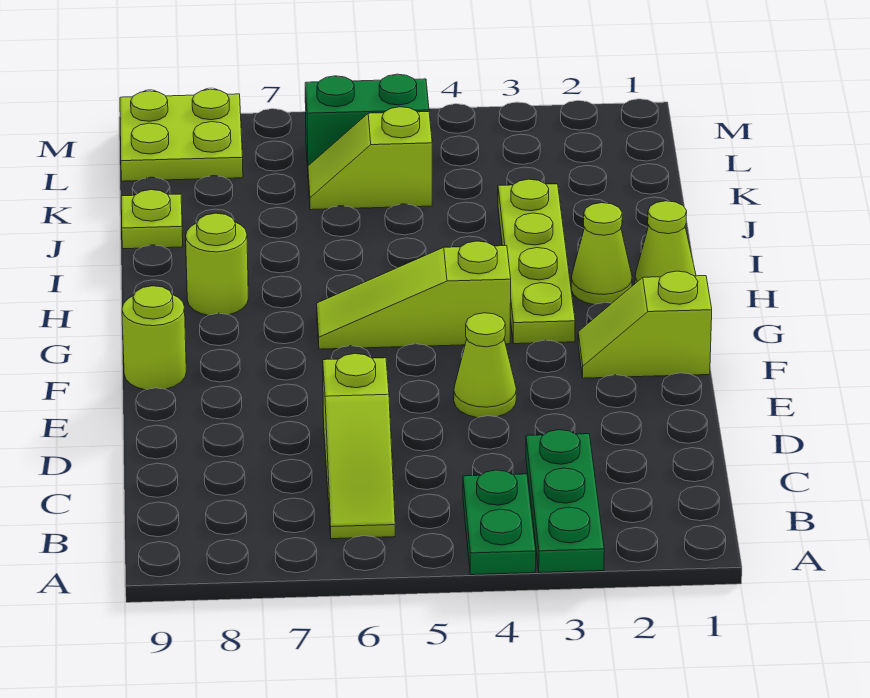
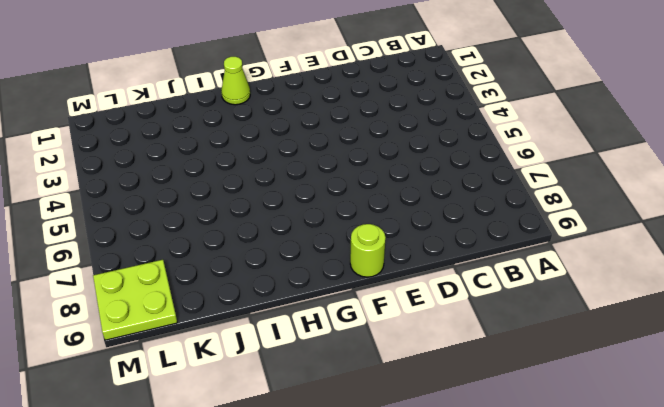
none -> green plate A3:C3 level 1
none -> green plate A4:B4 level 1
none -> lime slope B6:D6 level 1 top D

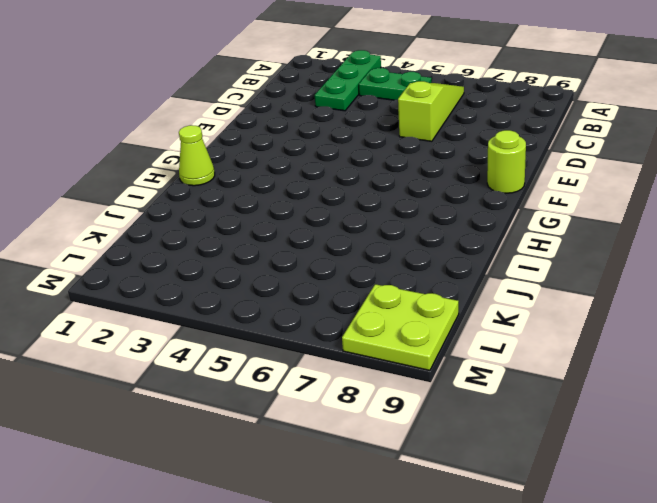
green plate B4:B5 level 1 -> green plate A4:B4 level 1
none -> lime cone E4 level 1
none -> lime slope F1:F2 level 1 top 1
none -> lime plate G3:J3 level 1

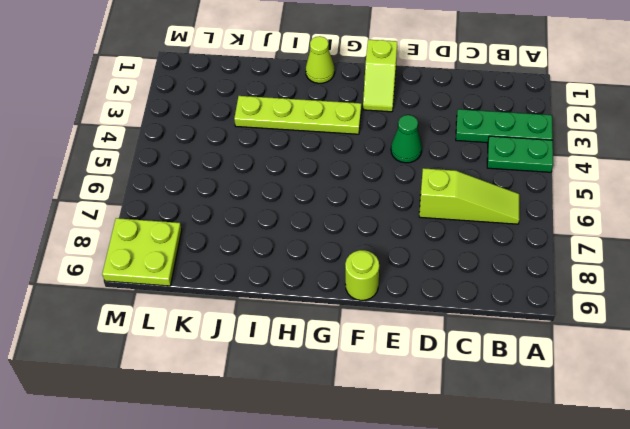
green cone E4 level 1 -> lime cone E4 level 1
none -> lime slope G4:G6 level 1 top 4
none -> lime cone H2 level 1
none -> lime round brick H8 level 1

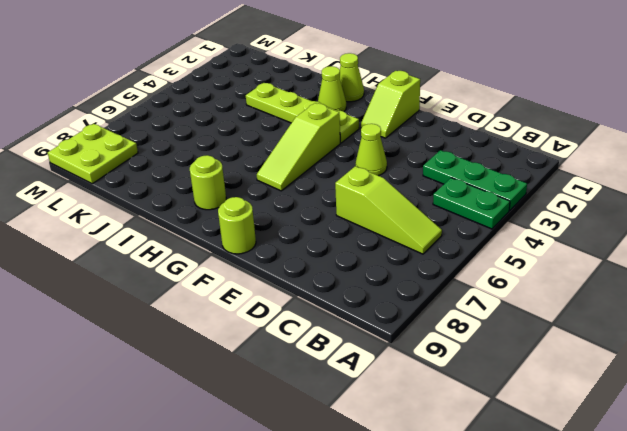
none -> lime plate J9 level 1
none -> lime slope K5:K6 level 1 top 5
none -> green brick L5:L6 level 1

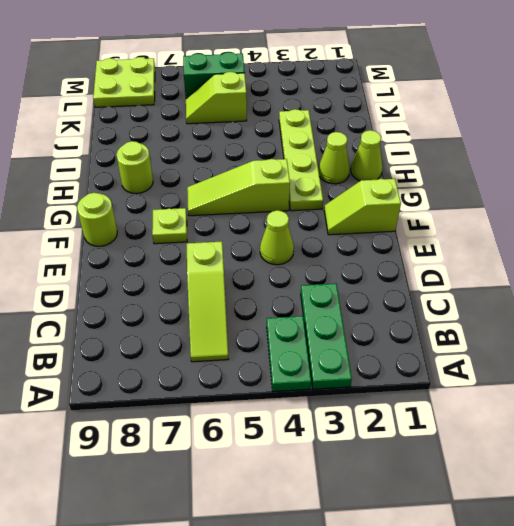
lime plate F7 level 1 -> lime plate J9 level 1

